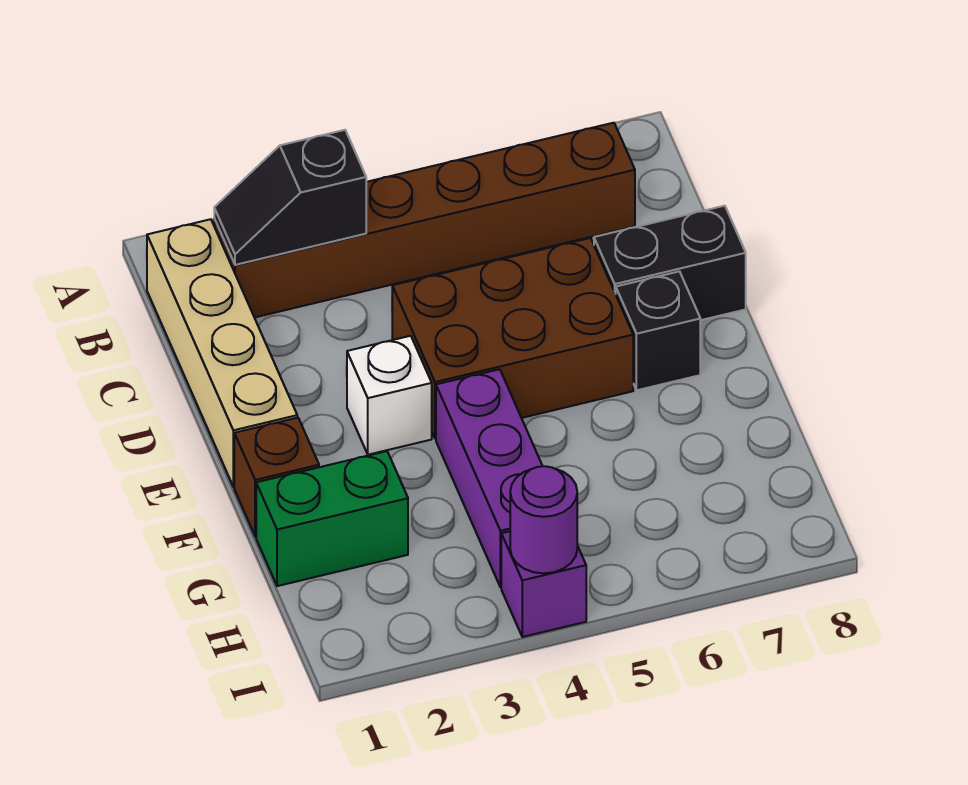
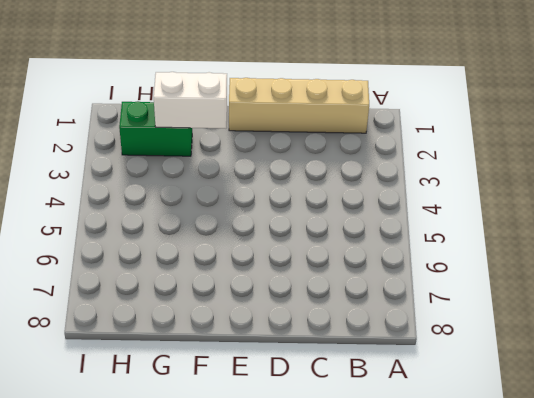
white brick F2:G2 level 2 -> none
green brick G2:H2 level 1 -> green brick G1:G2 level 1
none -> brown brick B2:B7 level 1
none -> brown brick D4:E6 level 1
none -> black brick D7:D8 level 1

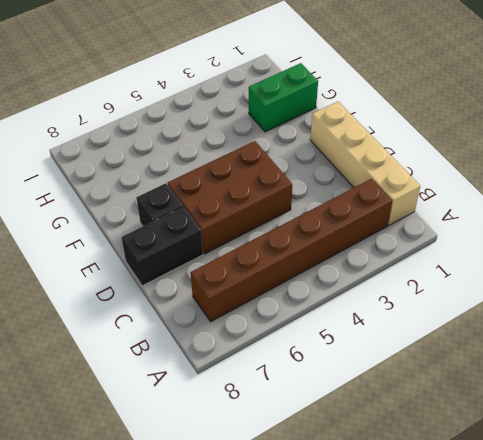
none -> white brick E3 level 1
none -> brown brick F1 level 1
none -> purple brick F4:H4 level 1

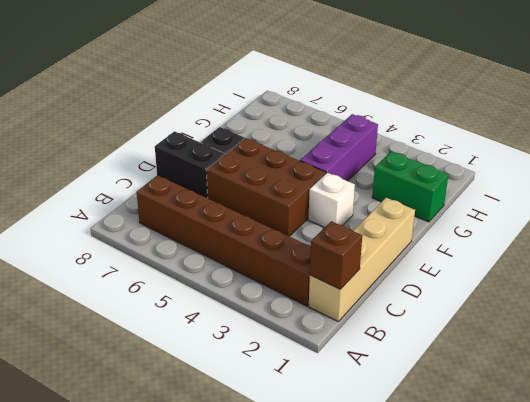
brown brick B1 level 2 -> brown brick F1 level 1
none -> purple brick I4 level 1
none -> black slope B2:B3 level 2 top 3
none -> purple round brick I4 level 2

